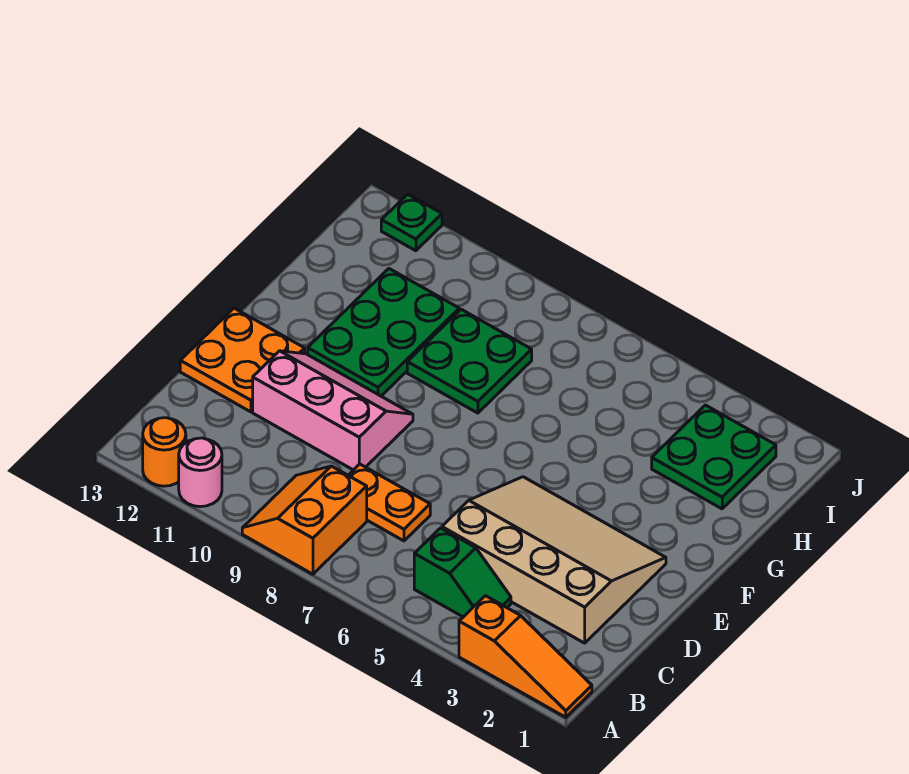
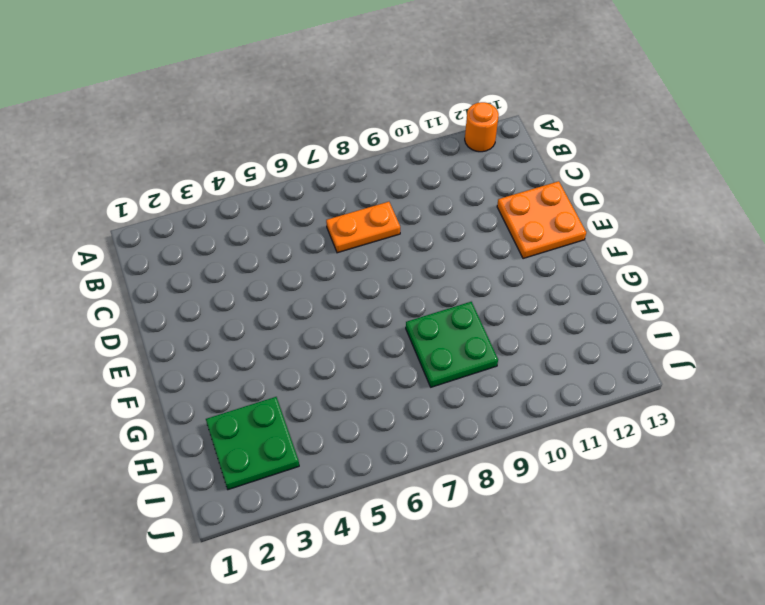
none -> orange slope A1:A3 level 1 top 3
none -> orange slope A8:B9 level 1 top 8
none -> pink round brick A11 level 1

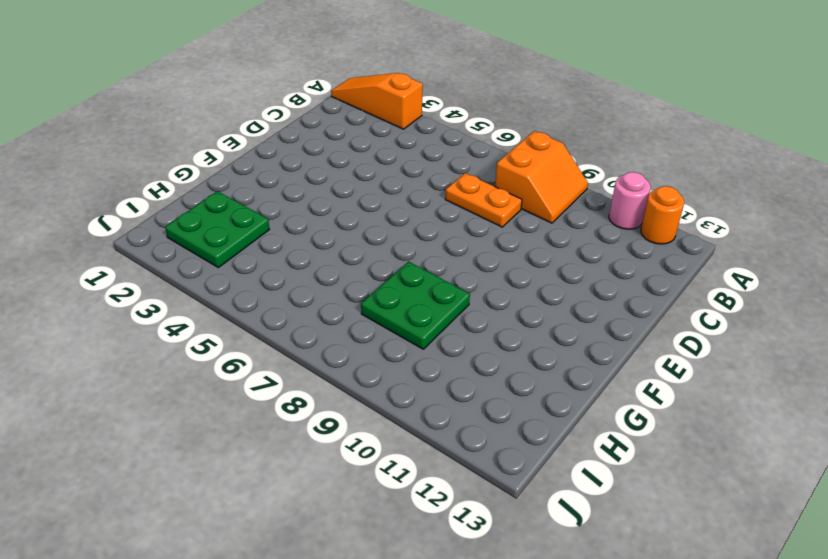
none -> green slope B4:B5 level 1 top 5
none -> tan slope C2:E5 level 1 top C
none -> pink slope D9:E11 level 1 top D

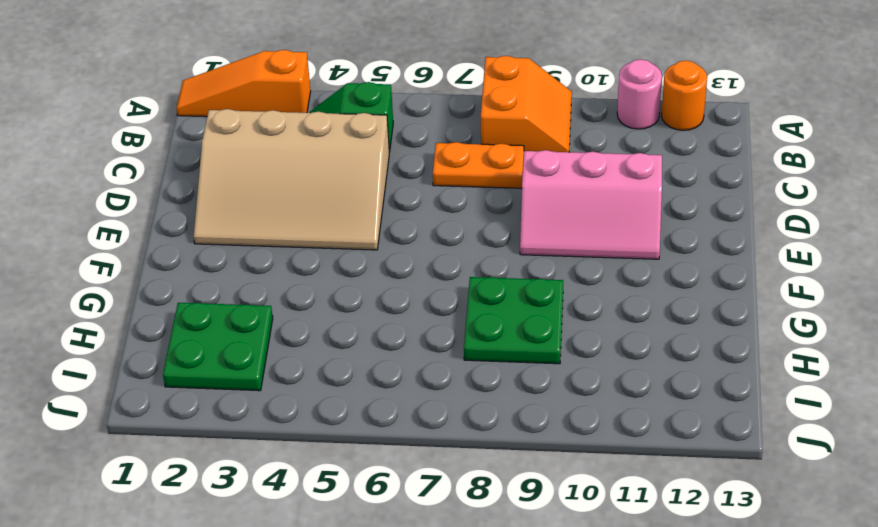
none -> orange plate D12:E13 level 1
none -> green plate F10:H11 level 1
none -> green plate J12 level 1

